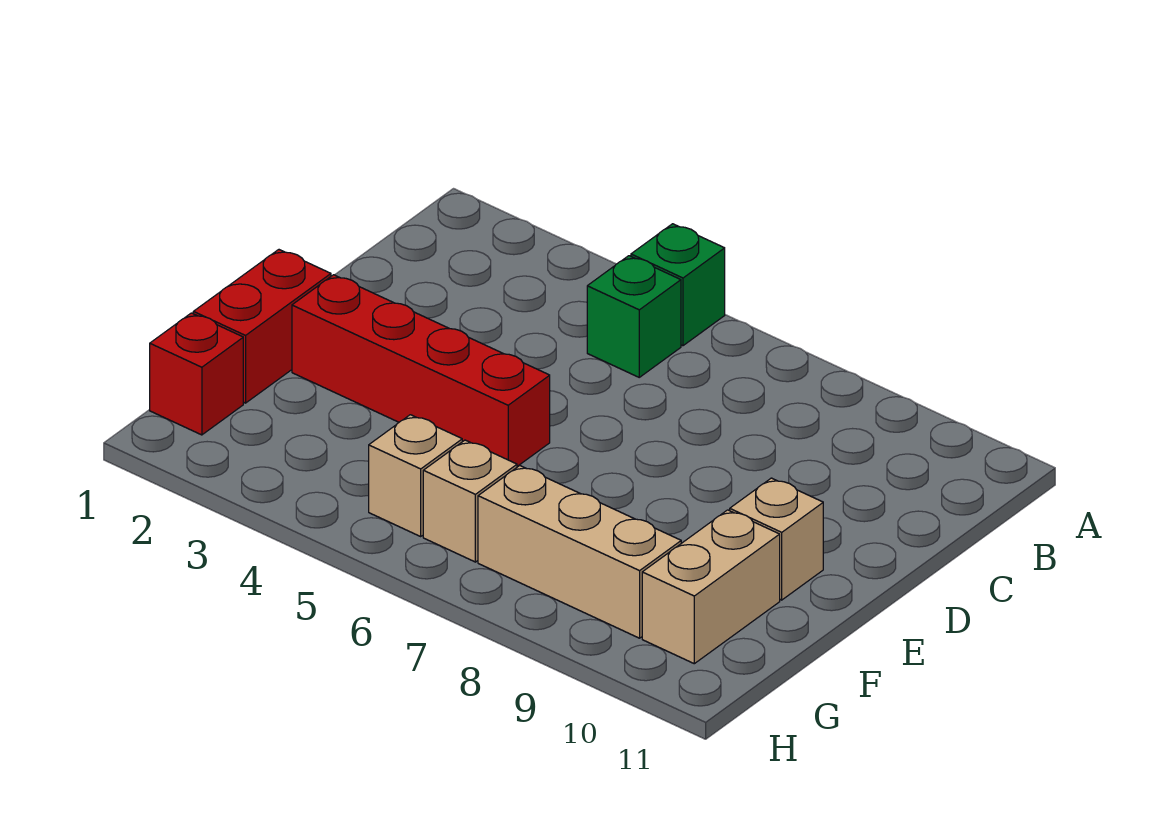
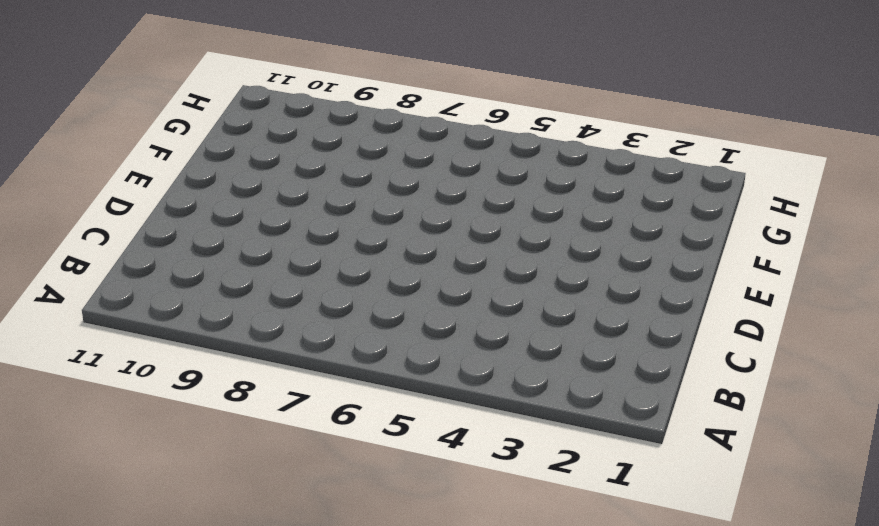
none -> green brick A5 level 1
none -> green brick B5 level 1

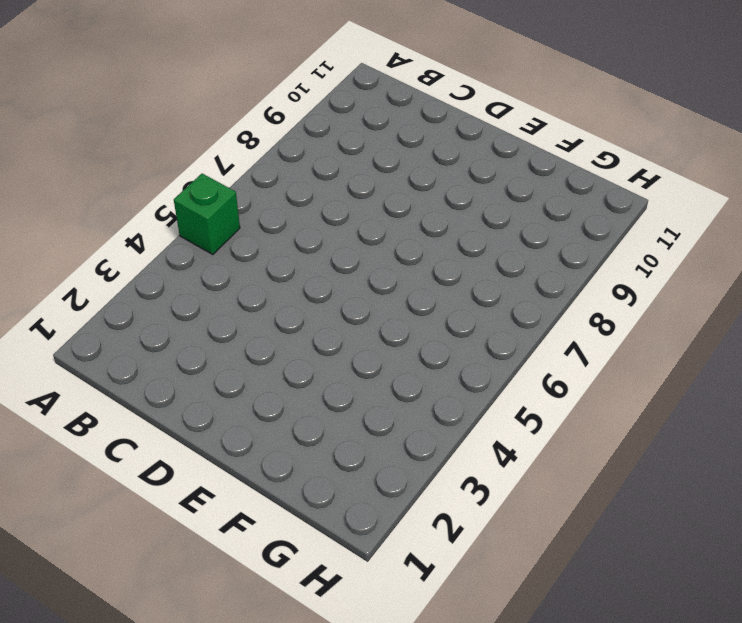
none -> green brick B5 level 1
none -> red brick E1:F1 level 1

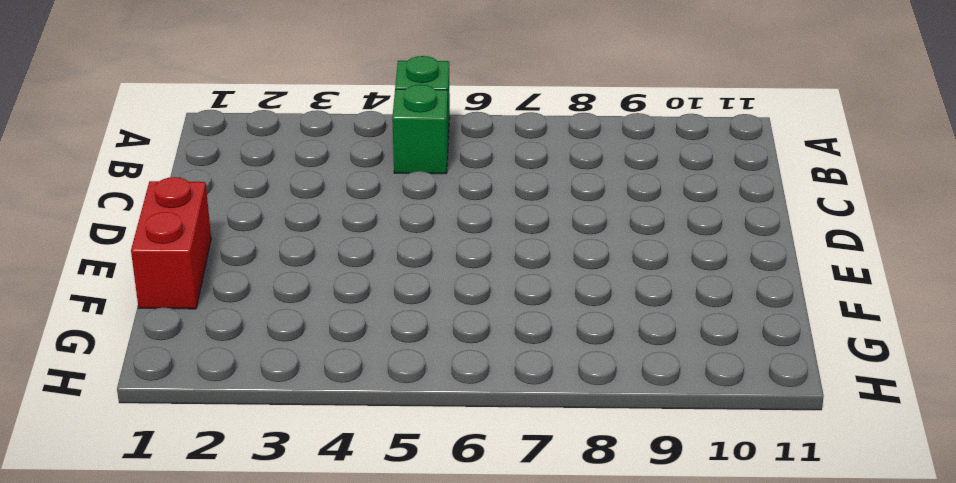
none -> red brick E2:E5 level 1
none -> tan brick E10 level 1

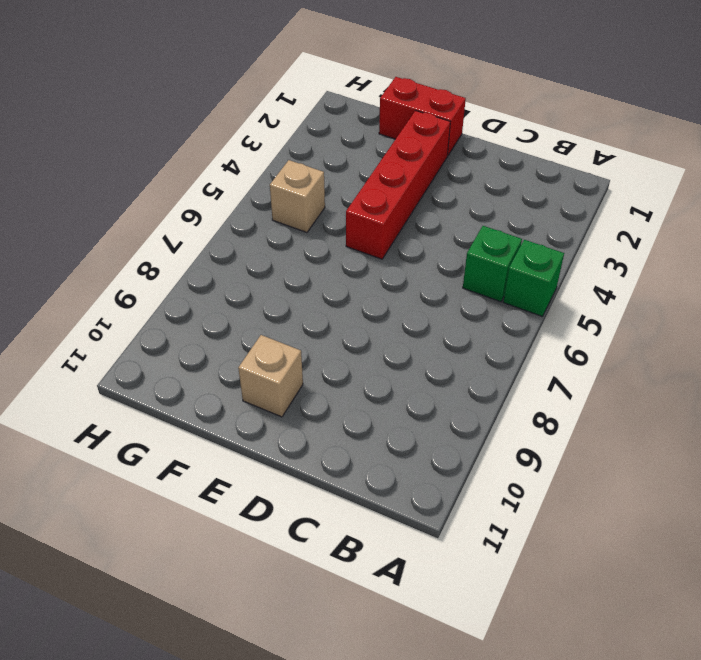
none -> tan brick F10:G10 level 1
none -> red brick G1 level 1

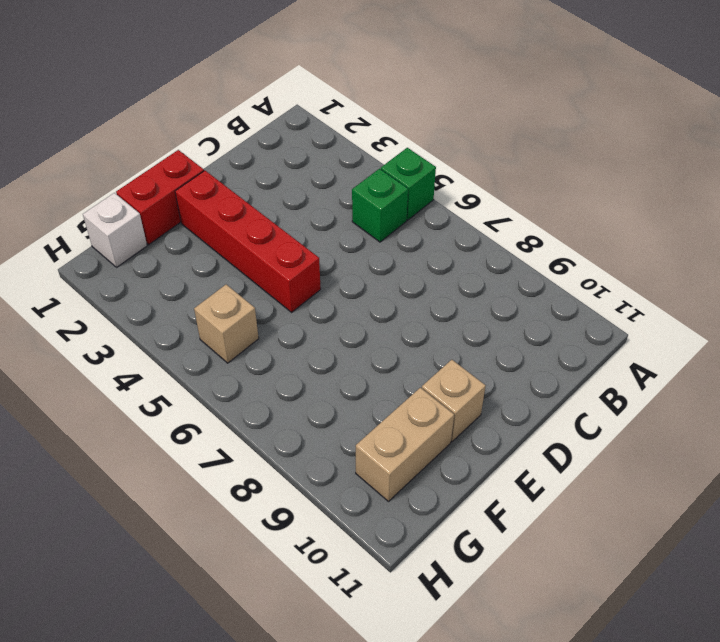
white brick G1 level 1 -> red brick G1 level 1
none -> tan brick G6 level 1
none -> tan brick G7:G9 level 1

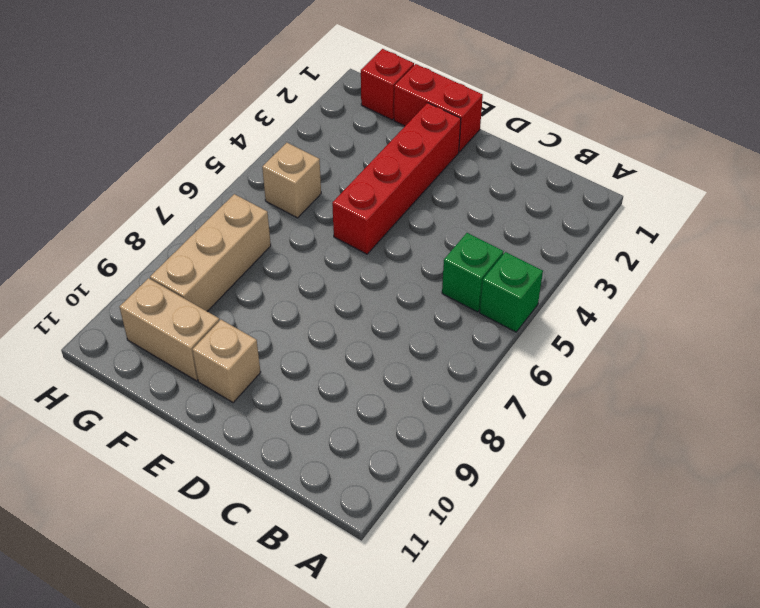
none -> tan brick G6 level 1

